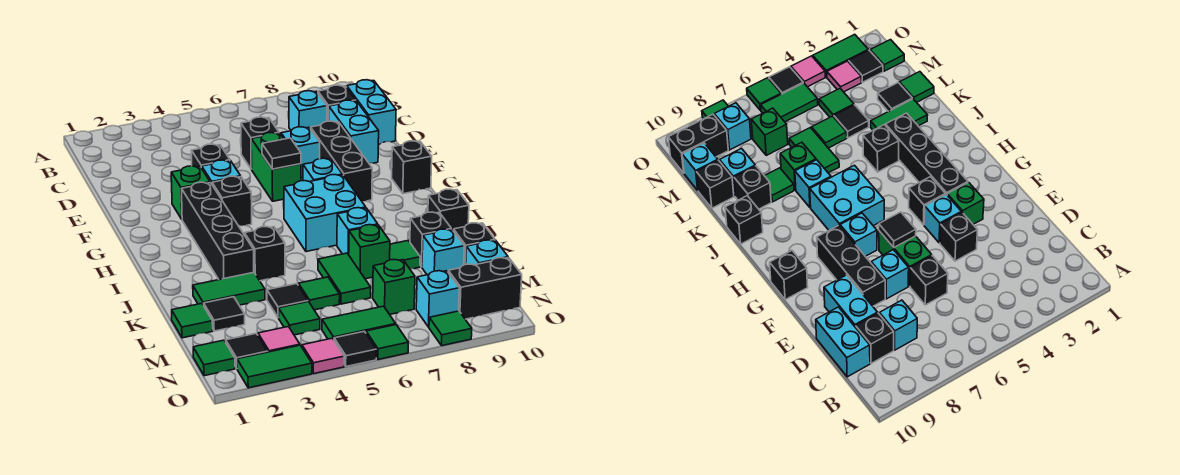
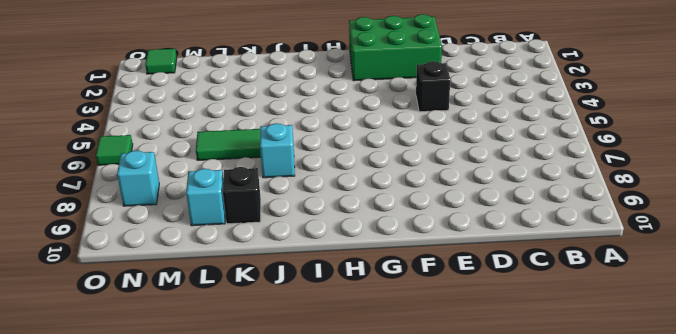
green brick E1:G2 level 1 -> none
none -> cyan brick C8 level 1
none -> black brick C9 level 1
none -> cyan brick C10:D10 level 1
none -> black brick D6 level 1

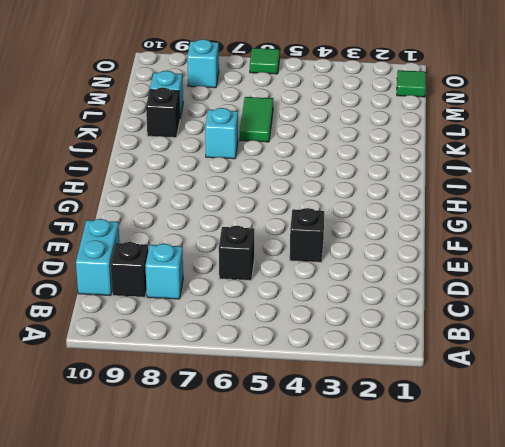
none -> cyan brick D9:E9 level 1
none -> green brick E6:F6 level 1
none -> cyan brick E7 level 1
none -> black brick E8:G8 level 1

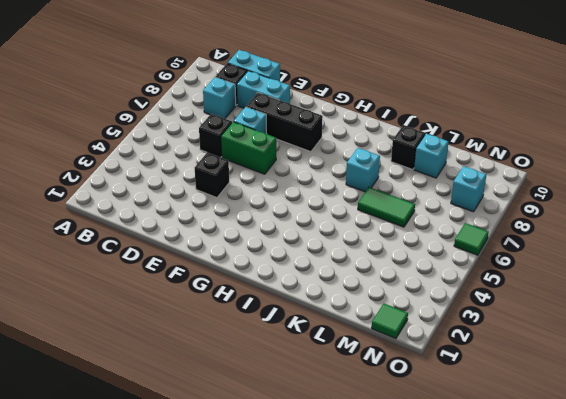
none -> green brick F3 level 1
none -> cyan brick F4 level 1
none -> black brick G3:J3 level 1
none -> black brick G4 level 1

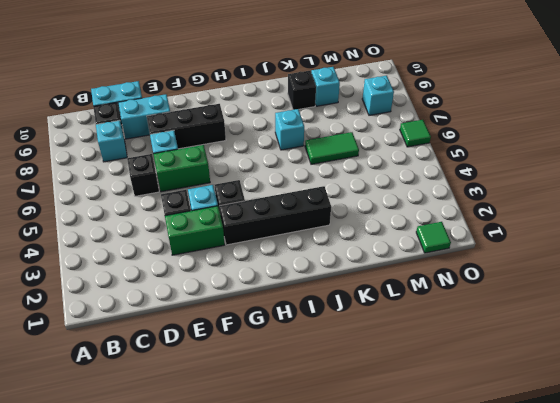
green brick E3:F3 level 1 -> green brick F3 level 1
none -> cyan brick G7 level 1
none -> black brick G10 level 1
none -> cyan brick H6:I7 level 1
none -> black brick J4 level 1

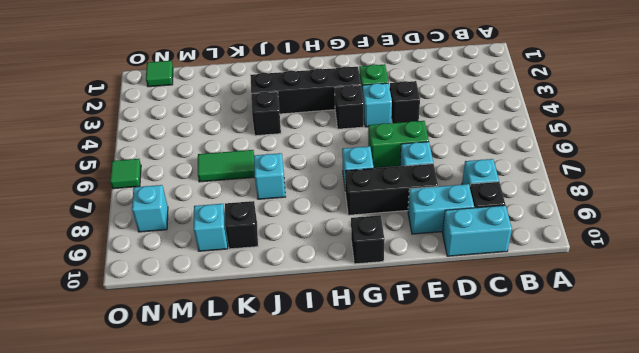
none -> black brick D6 level 1
none -> cyan brick H6:I7 level 1
none -> black brick J10 level 1
none -> green tile K2:K3 level 1

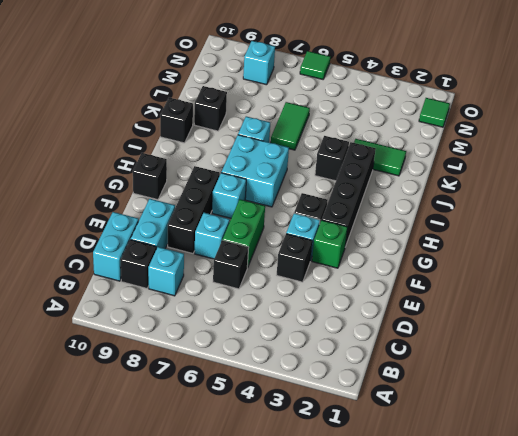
none -> green brick K7 level 1
none -> green tile K8 level 1
none -> green tile L1 level 1
none -> black tile L2 level 1

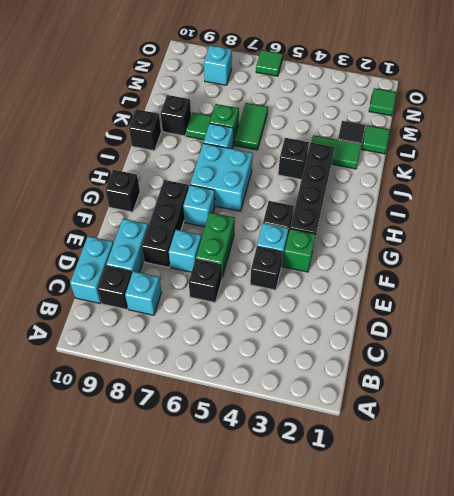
none -> black tile L4 level 1
none -> green tile L5 level 1
none -> cyan brick L9 level 1
none -> black brick L10 level 1

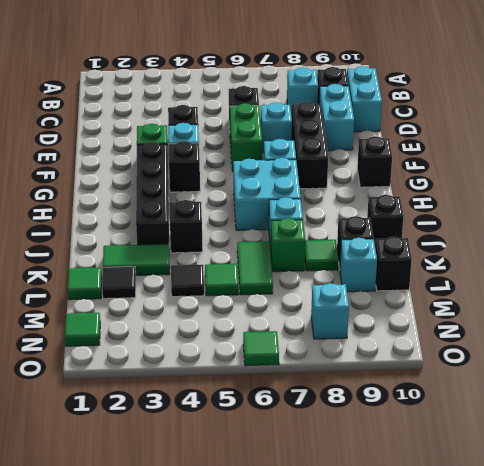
none -> green tile M4 level 1
none -> green brick M7 level 1
none -> cyan brick M10 level 1
none -> black tile N2 level 1

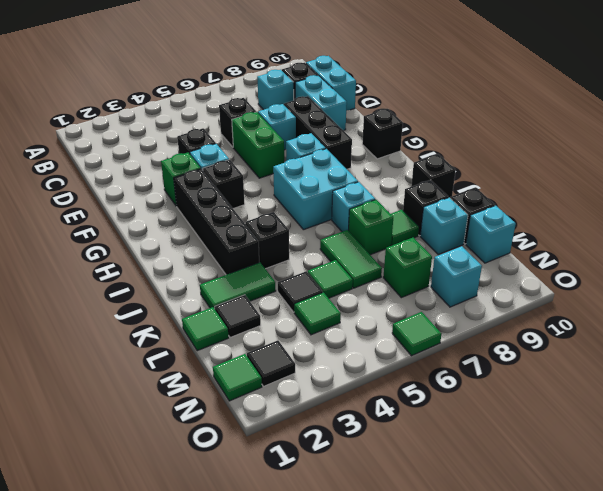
none -> pink tile N3 level 1
none -> green tile N5:N6 level 1
none -> black brick N9:N10 level 1
none -> green tile O2:O3 level 1

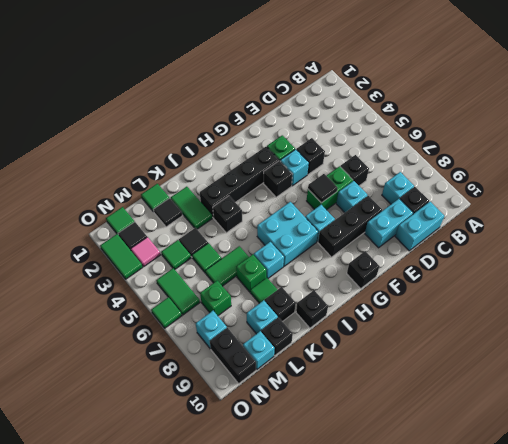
none -> pink tile O4 level 1
none -> black tile O5 level 1
none -> green tile O8 level 1

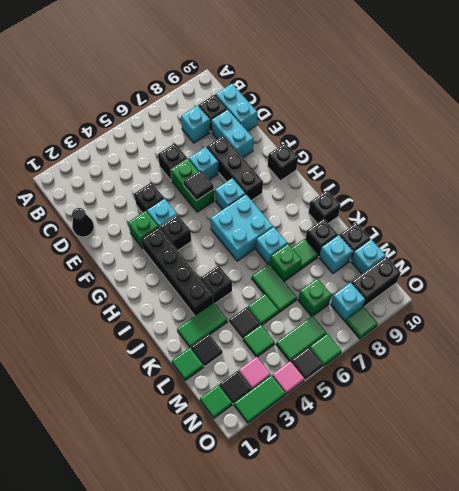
black cone D1 level 1 -> none

